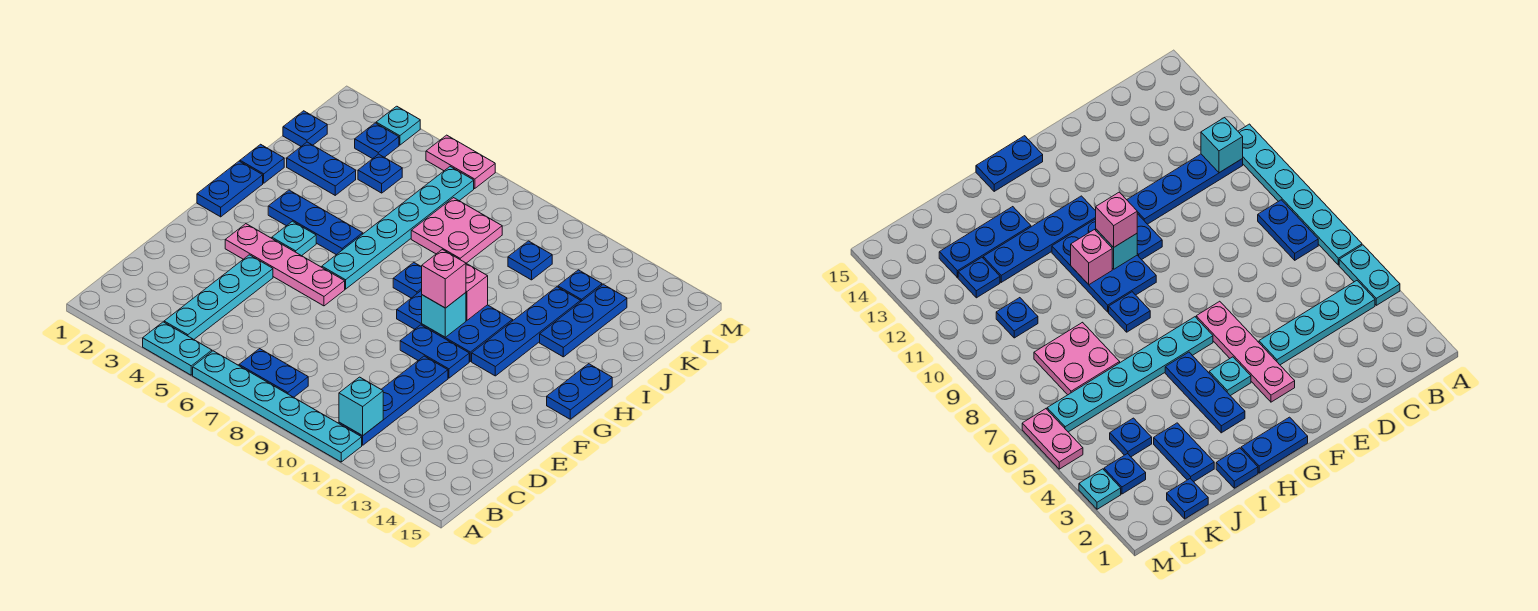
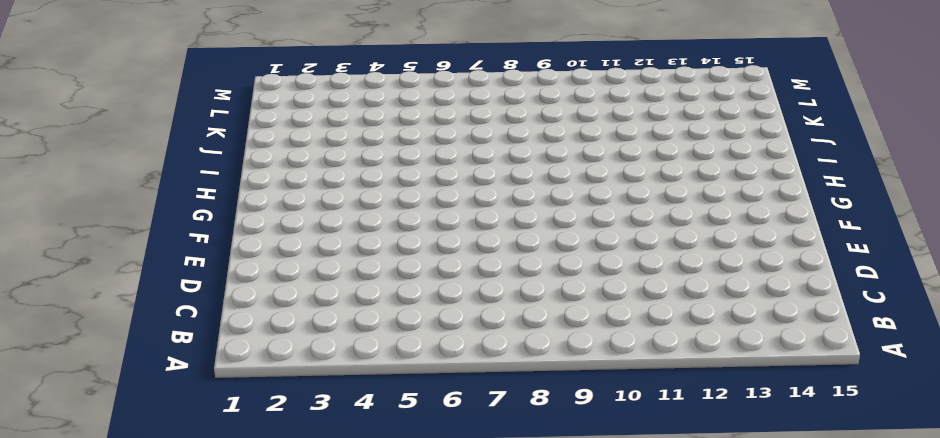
none -> cyan plate A4:A5 level 1
none -> cyan plate A6:A11 level 1
none -> cyan plate B4:E4 level 1
none -> blue plate B7:B8 level 1

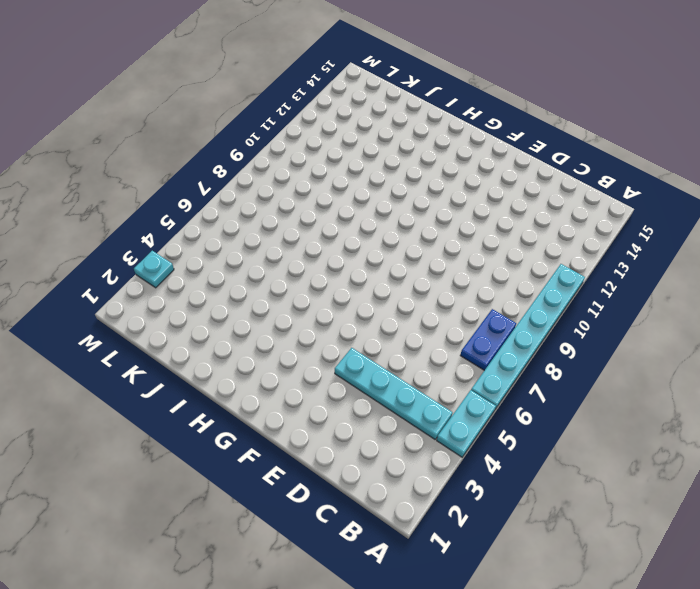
none -> blue plate B11:E11 level 1
none -> pink plate F3:F6 level 1
none -> blue plate F10:F11 level 1
none -> blue plate G1:H1 level 1

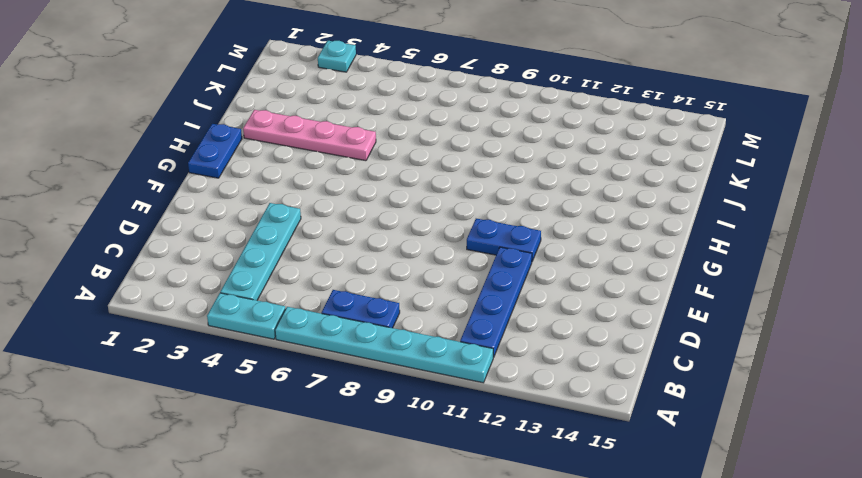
pink plate I2:I5 level 1 -> pink plate F3:F6 level 1
none -> cyan plate G4 level 1
none -> cyan plate G6:L6 level 1
none -> blue plate G9:H11 level 1
none -> blue plate G12:J12 level 1

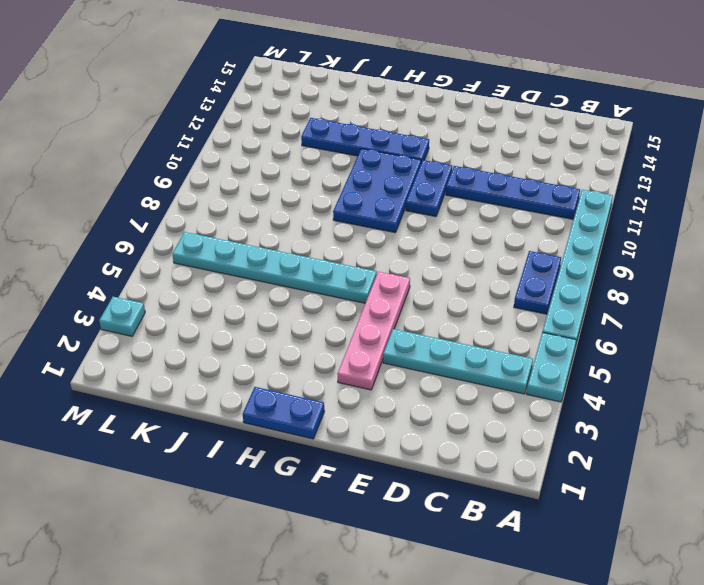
none -> cyan plate G4 level 1
none -> blue plate G15:H15 level 1
none -> blue plate H3:H5 level 1
none -> blue plate H8 level 1

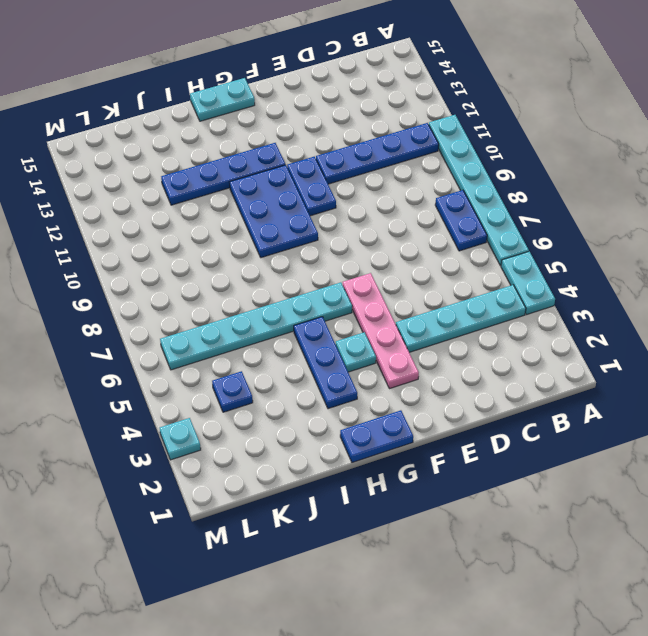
cyan plate G15:H15 level 1 -> blue plate G15:H15 level 1
none -> blue plate H8 level 1
none -> blue plate I1 level 1
none -> blue plate I13:K13 level 1
none -> blue plate J2:J3 level 1

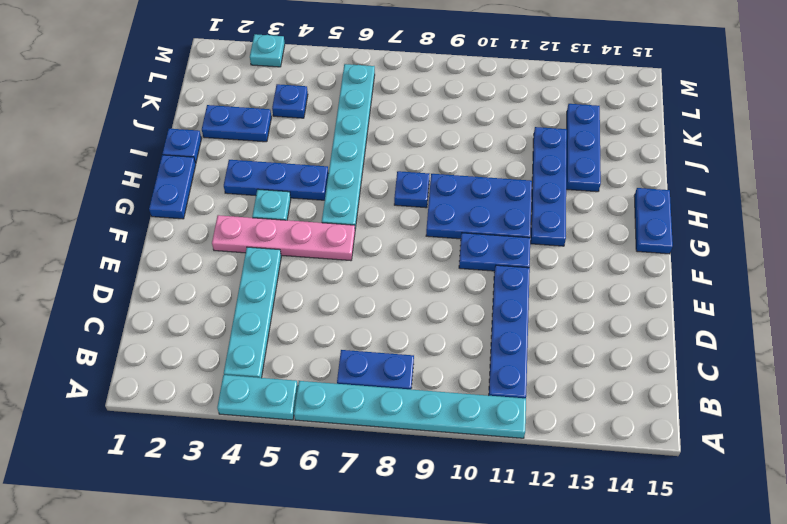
none -> pink plate J7:K8 level 1
none -> blue plate K1 level 1
none -> blue plate K10 level 1
none -> blue plate K12 level 1

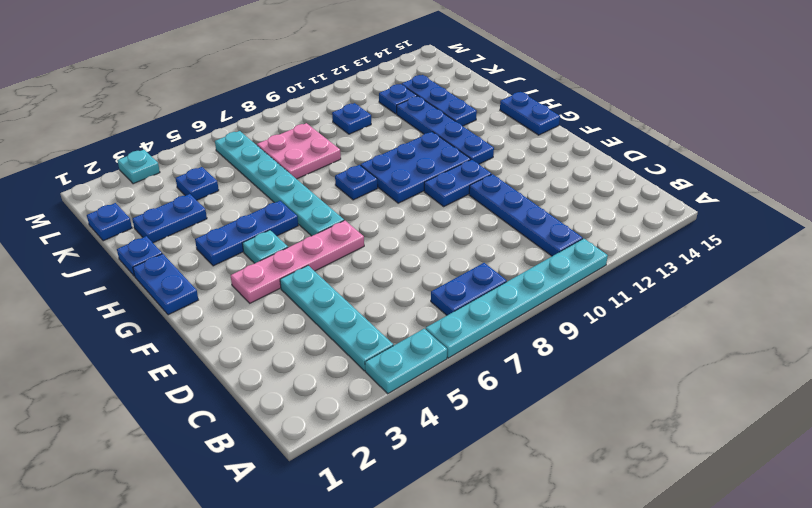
none -> blue plate L3 level 1
none -> pink plate M5:M6 level 1
none -> cyan brick B11 level 2
none -> cyan brick G10 level 2

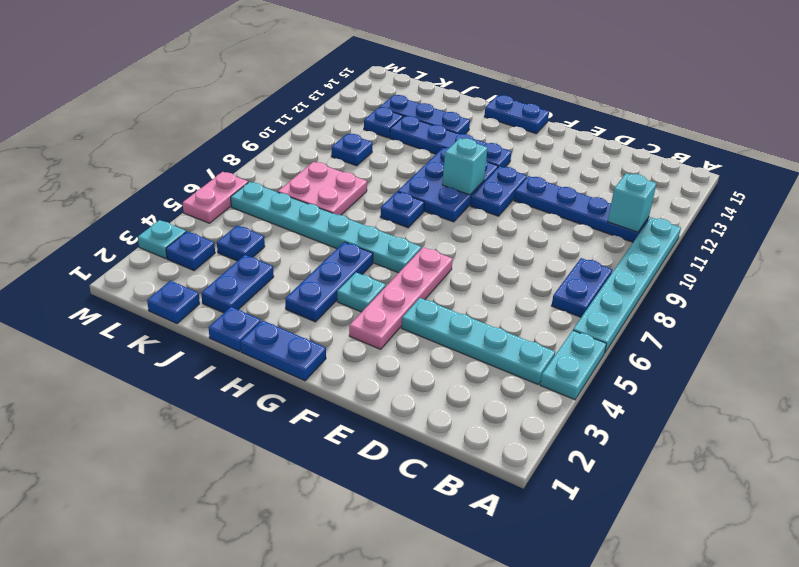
none -> pink brick H10 level 2
none -> pink brick G10 level 3

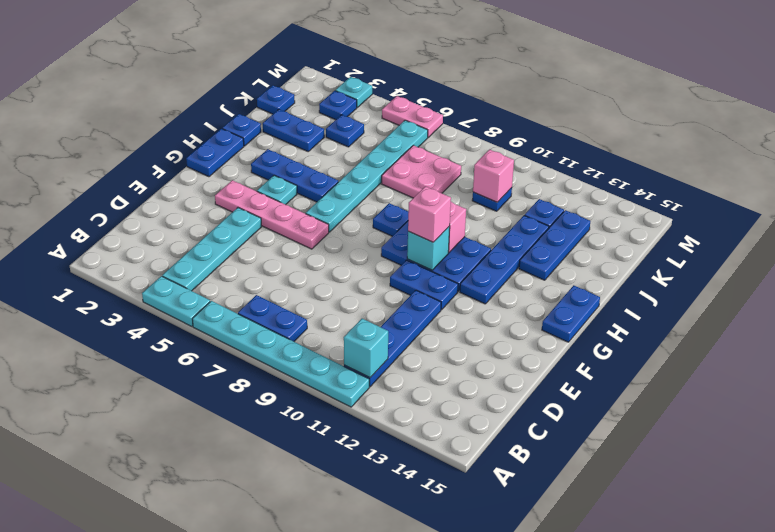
pink brick K10 level 2 -> none

